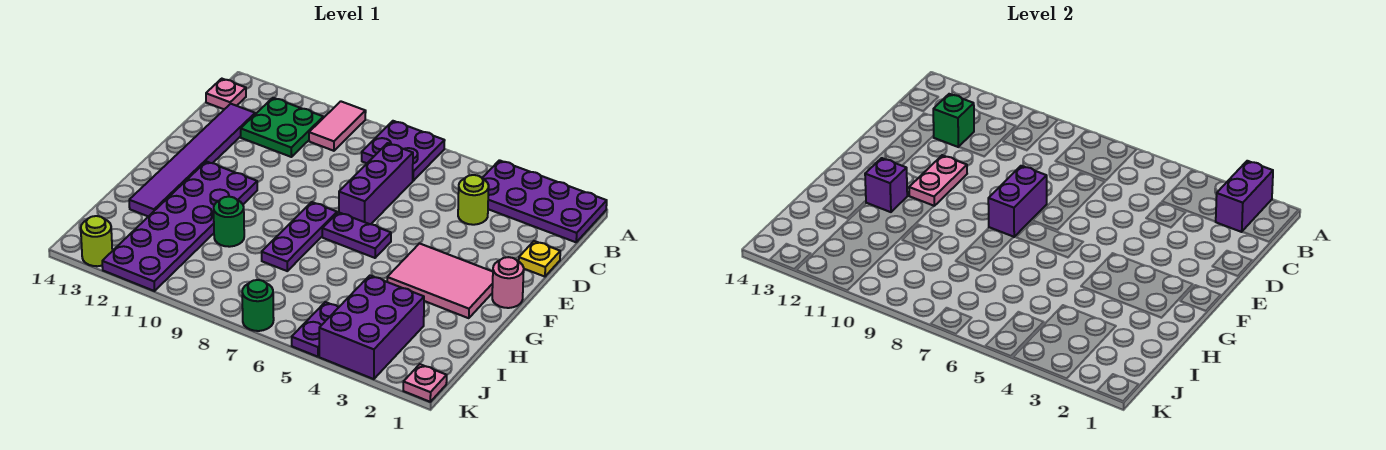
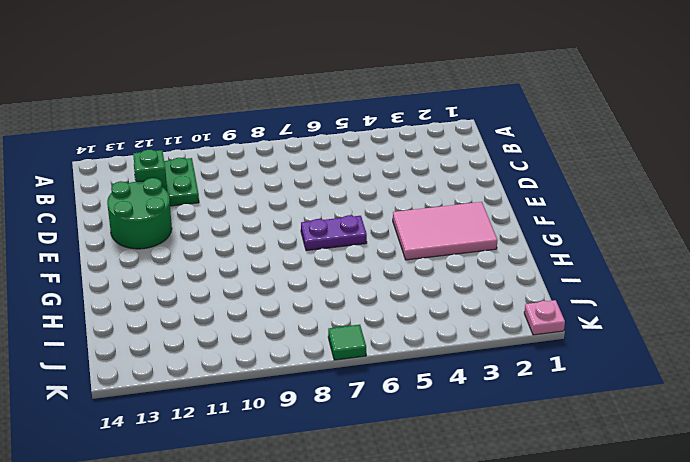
green round brick D12:E13 level 1 -> purple tile C13:H13 level 1
green tile K7 level 1 -> green round brick K7 level 1
none -> purple plate A1:B4 level 1
none -> purple plate A7:B8 level 1
none -> pink tile A10:B10 level 1

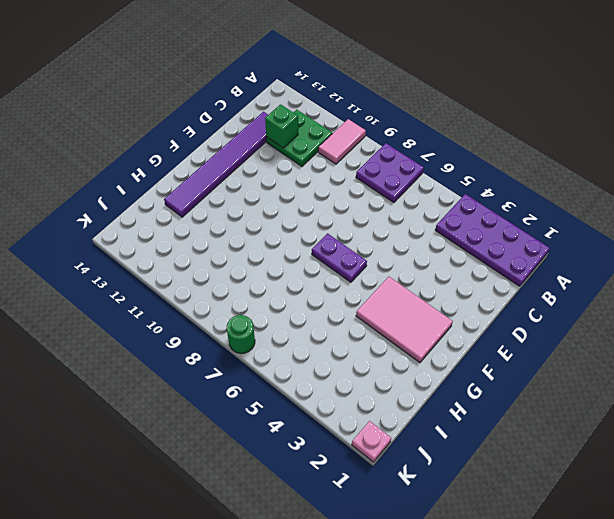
none -> pink plate B14 level 1
none -> lime round brick C4 level 1
none -> purple brick C7:E7 level 1

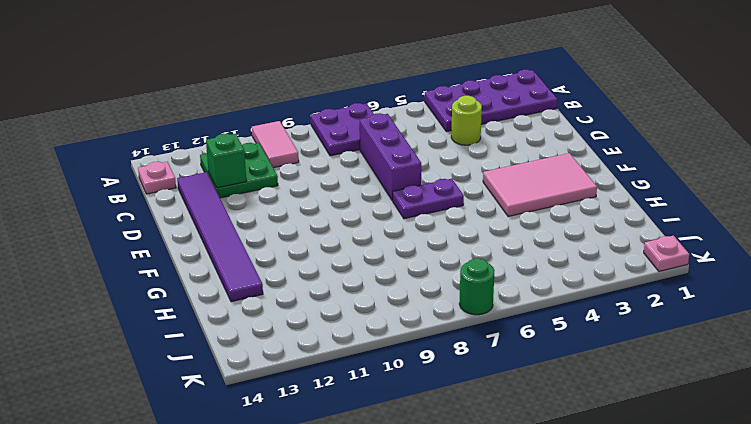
none -> yellow plate D1 level 1
none -> pink round brick F1 level 1
none -> purple plate F8:H8 level 1

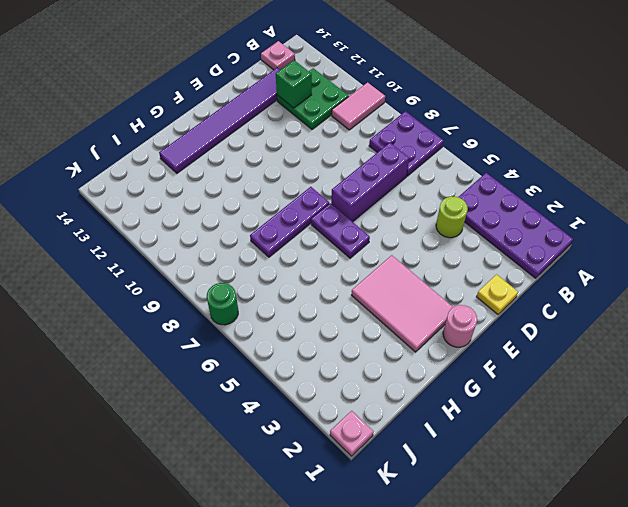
none -> purple plate F11:K12 level 1
none -> green round brick H10 level 1
none -> purple brick I3:K4 level 1

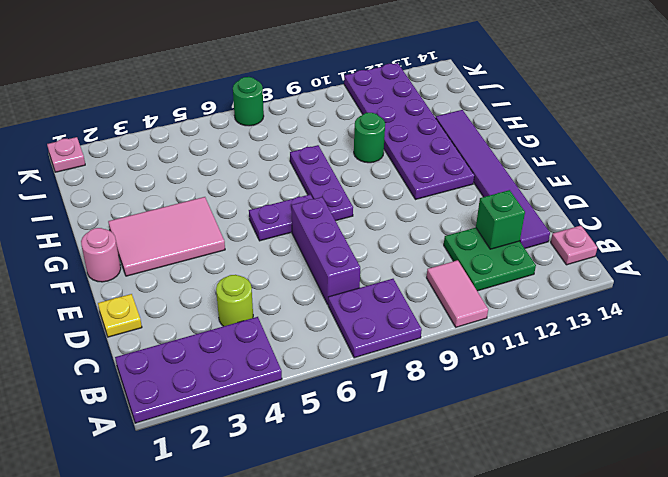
none -> purple brick I3:K4 level 1
none -> purple plate J5:K5 level 1
none -> lime round brick K13 level 1

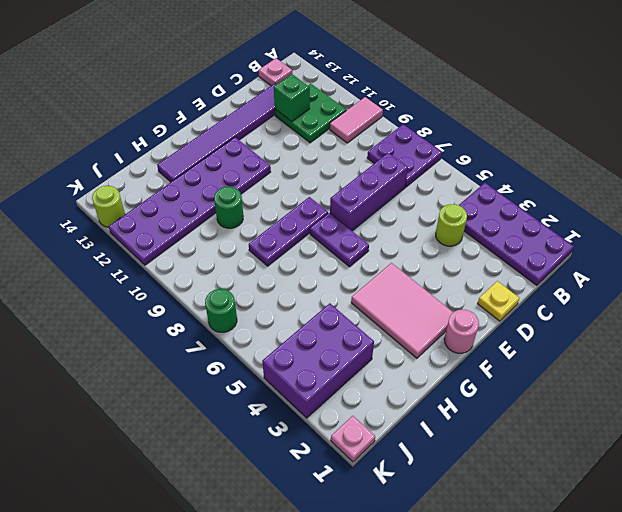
none -> purple plate J5:K5 level 1
none -> purple brick A2:B2 level 2
none -> purple brick E8:F8 level 2

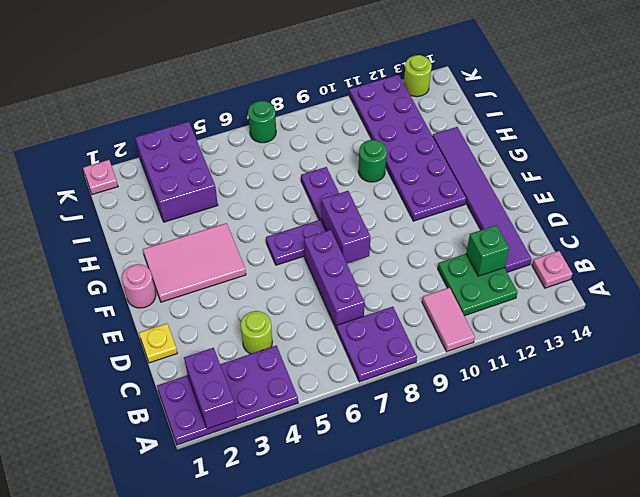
none -> purple plate J5:K5 level 1
none -> pink plate E11:F11 level 2
none -> purple brick G12 level 2

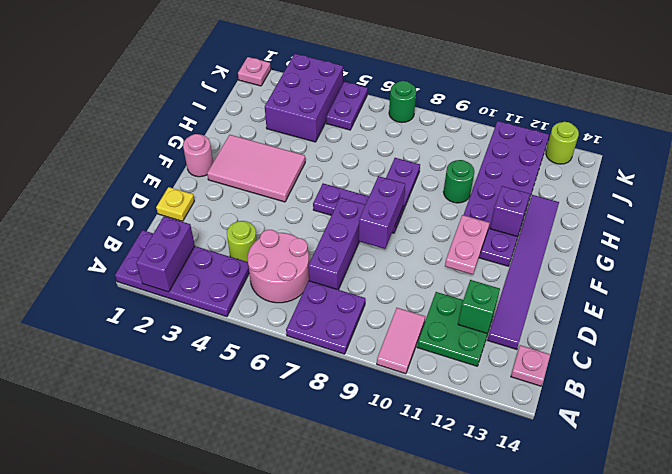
pink round brick B5:C6 level 1 -> none

